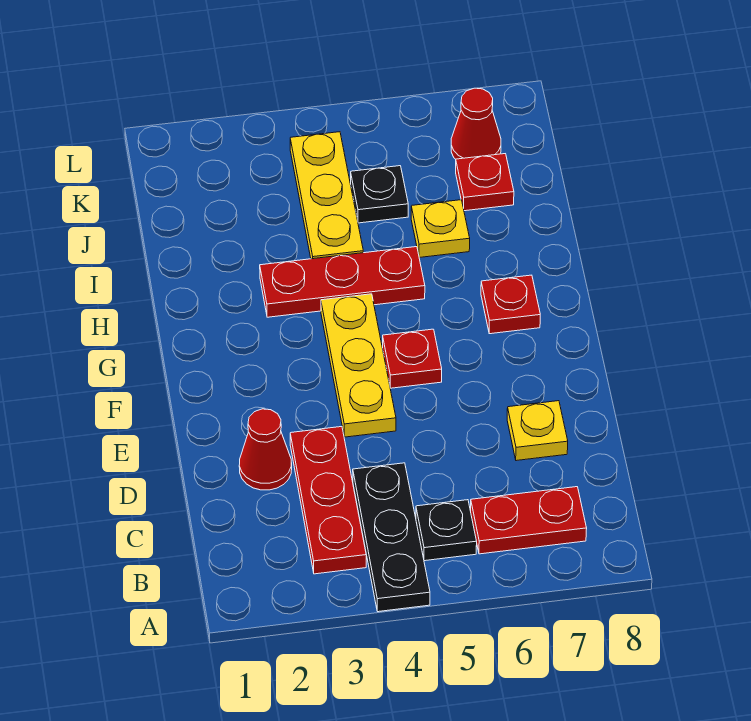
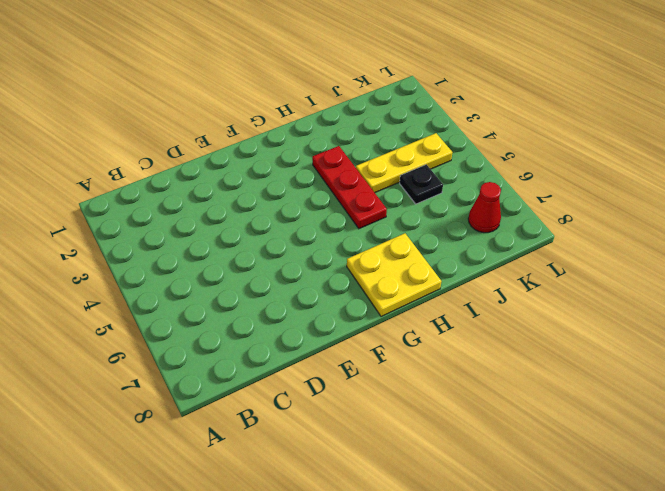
yellow plate G7:H8 level 1 -> red plate G7 level 1
none -> black plate A4:C4 level 1
none -> red plate B3:D3 level 1
none -> black plate B5 level 1

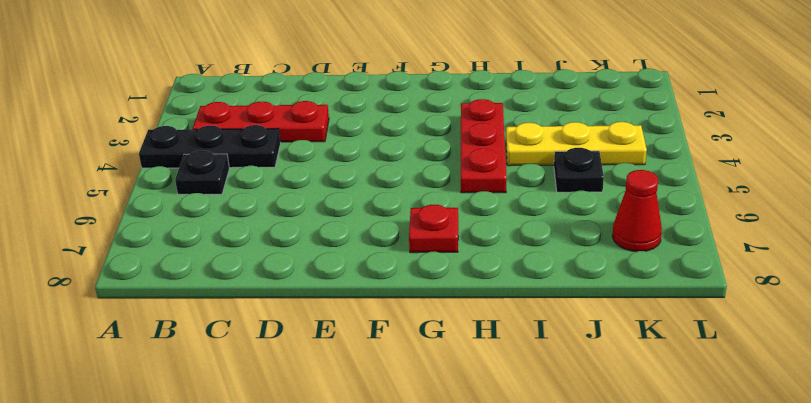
none -> red plate B6:B7 level 1
none -> red cone D2 level 1
none -> yellow plate D7 level 1

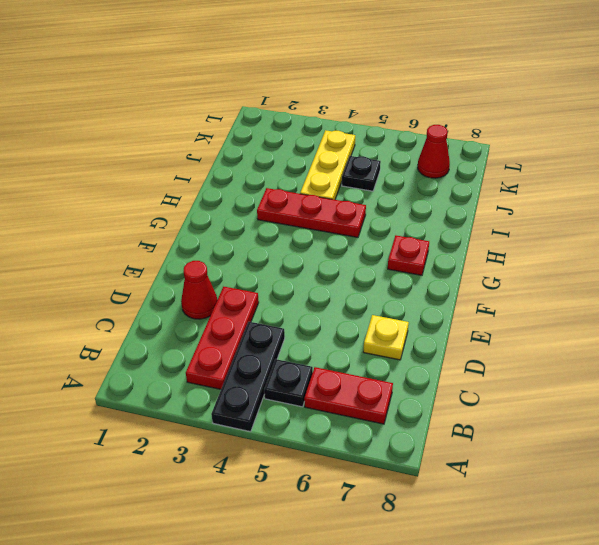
none -> yellow plate E4:G4 level 1
none -> red plate F5 level 1
none -> yellow plate I6 level 1

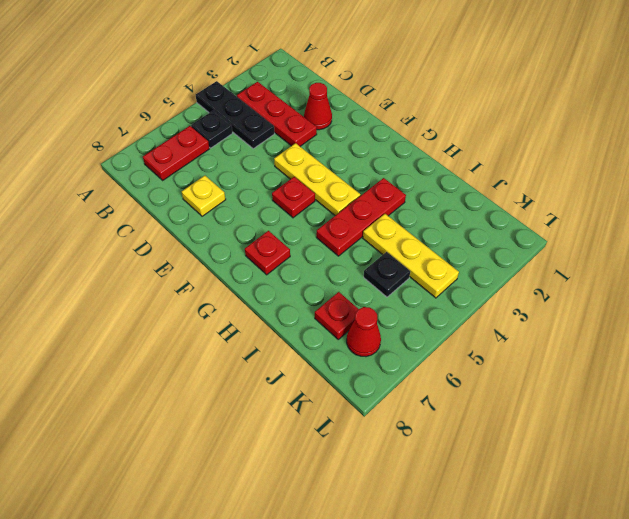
none -> yellow plate I6 level 1

